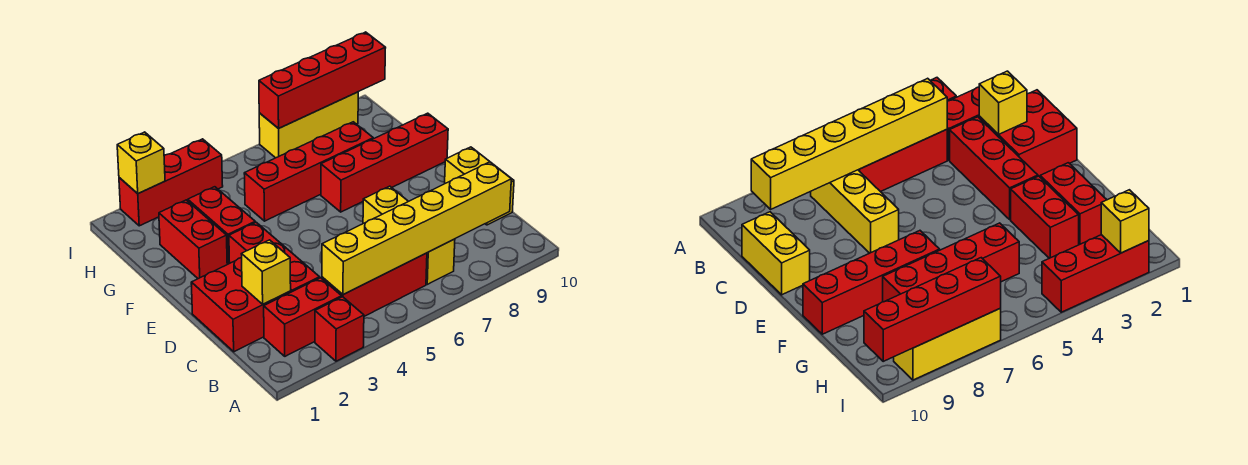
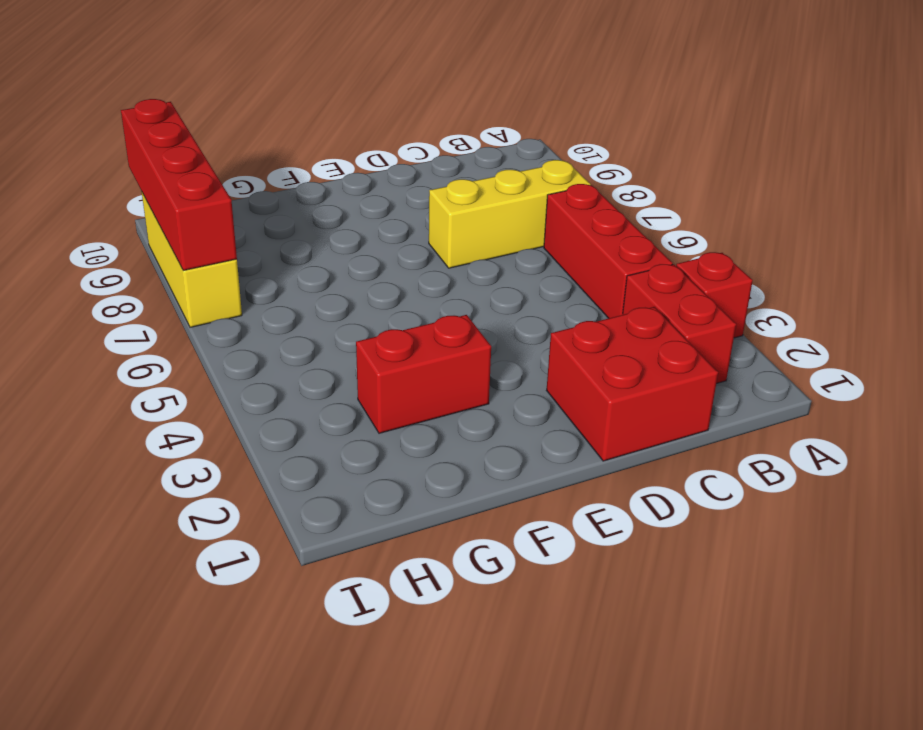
none -> red brick C3:E3 level 1
none -> yellow brick C10:D10 level 1
none -> red brick F2:G2 level 1

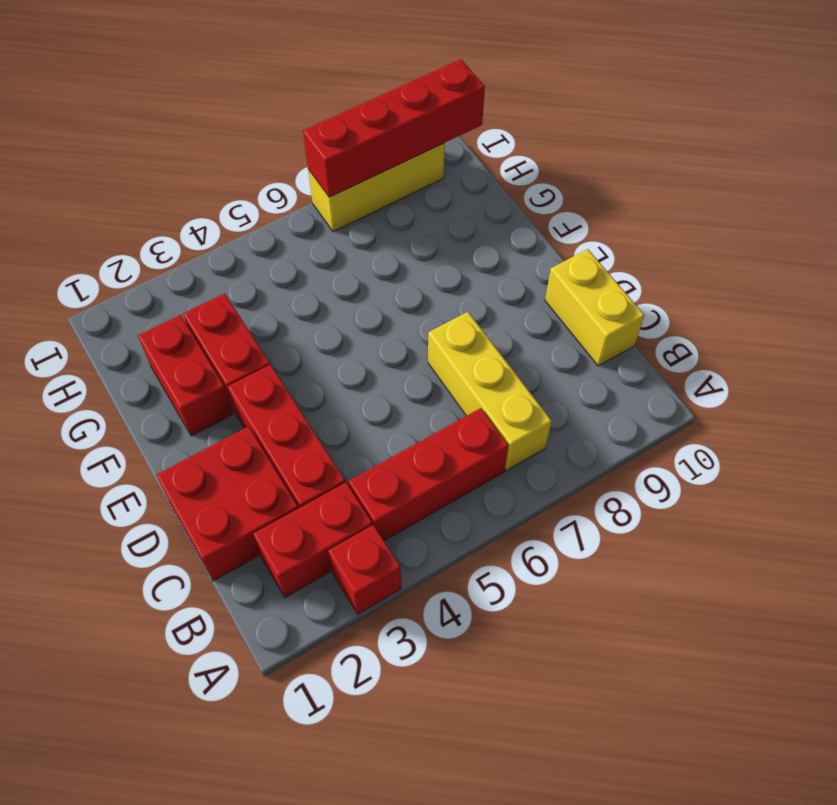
none -> red brick F7:F10 level 1
none -> red brick G5:G8 level 1
none -> red brick I2:I4 level 1

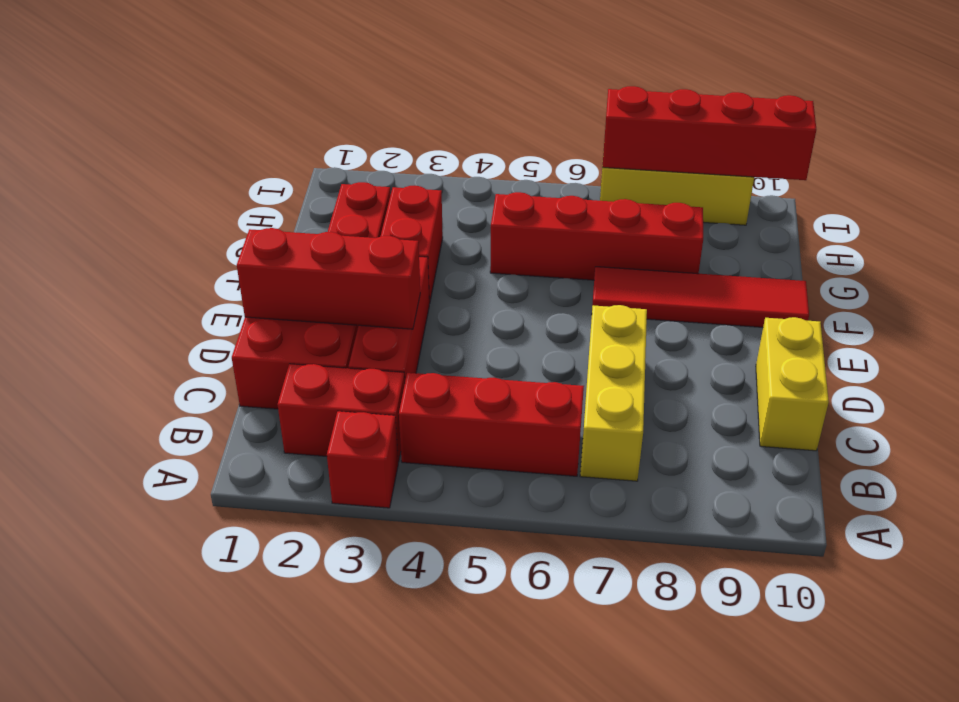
red brick D1:D3 level 2 -> red brick I2:I4 level 1
red tile F7:F10 level 1 -> red brick F7:F10 level 1
none -> yellow brick B4:B9 level 2
none -> yellow brick C2 level 2
none -> yellow brick I2 level 2

